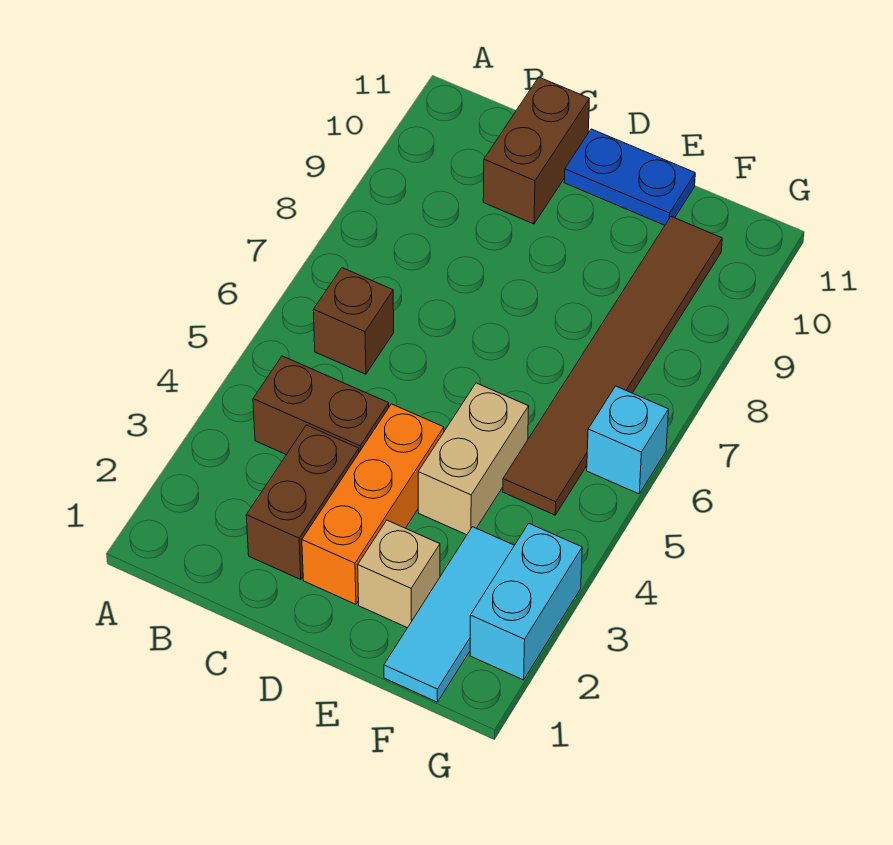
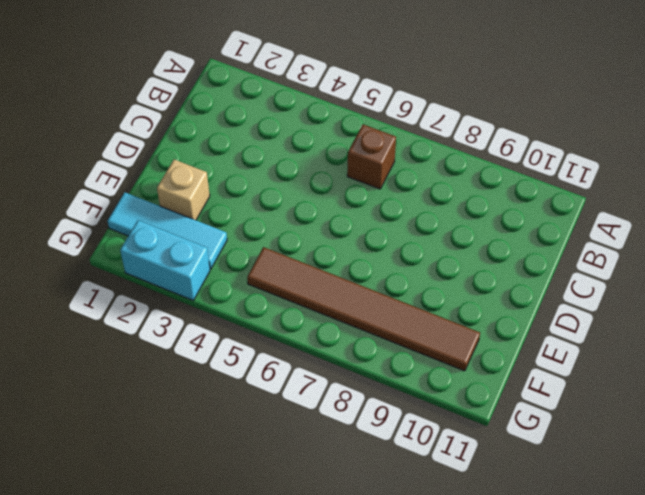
none -> brown brick B4:C4 level 1
none -> brown brick C2:C3 level 1
none -> brown brick C10:C11 level 1

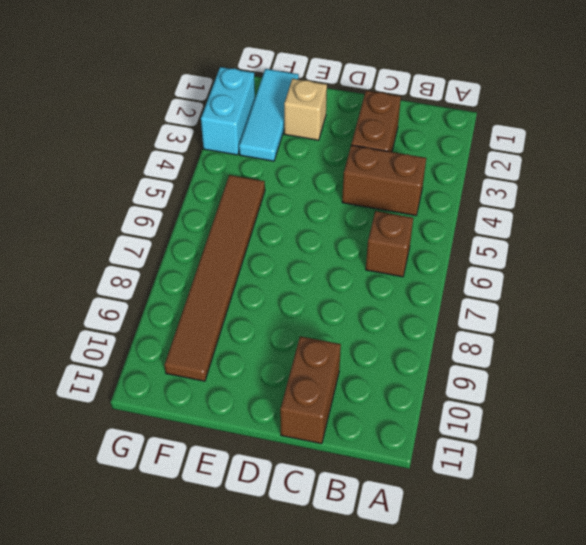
none -> orange brick D2:D4 level 1
none -> blue plate D11:E11 level 1
none -> tan brick E4:E5 level 1

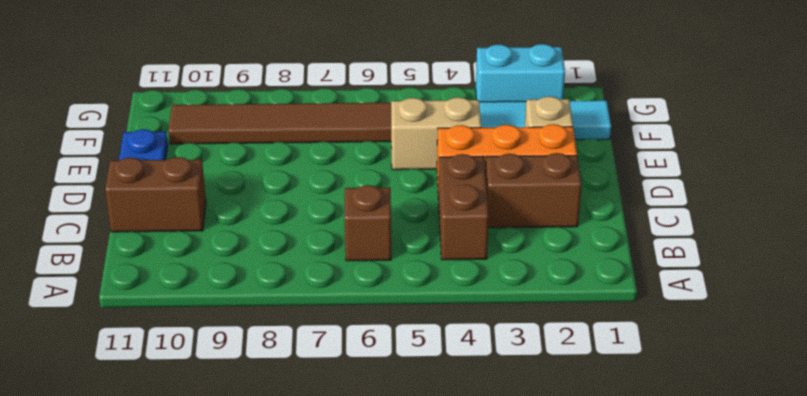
none -> cyan brick G6 level 1

